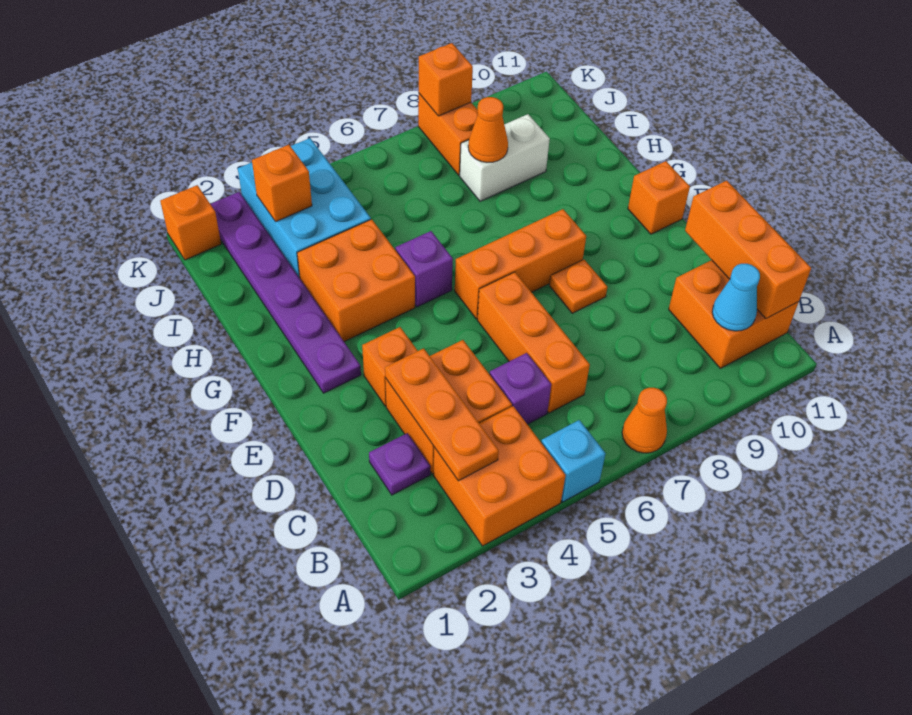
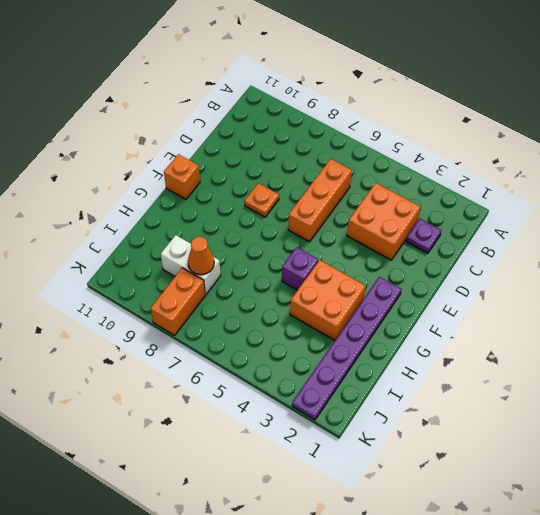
none -> orange brick A3:B4 level 1
none -> cyan brick A5 level 1
none -> orange cone A7 level 1

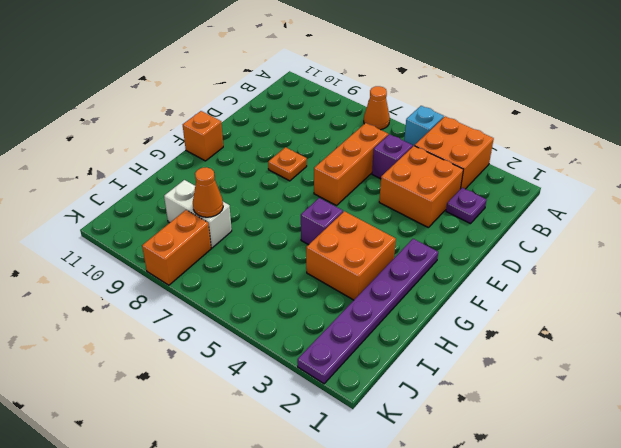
none -> orange brick B10:C11 level 1
none -> orange brick E3 level 1
none -> orange brick F6:F8 level 1

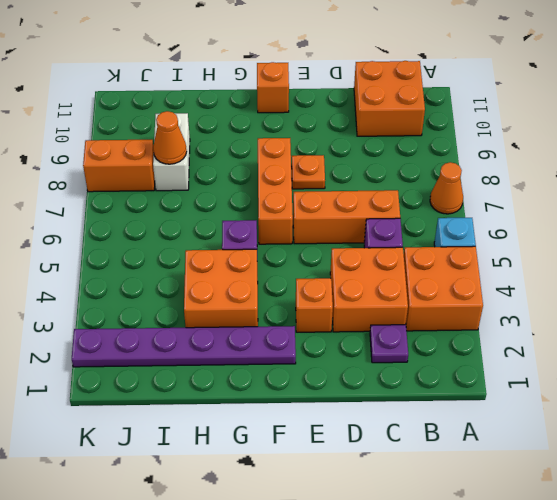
none -> cyan brick I3:K4 level 1
none -> orange brick K1 level 1
none -> orange plate B3:D3 level 2

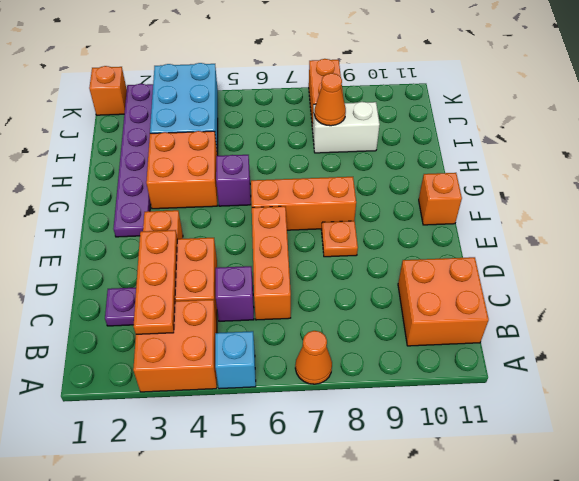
none -> cyan cone B10 level 2
none -> orange brick B11:D11 level 2
none -> orange brick J3 level 2

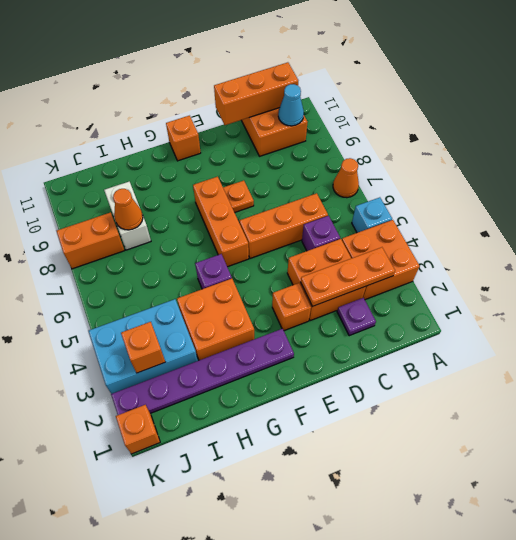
none -> orange brick K8 level 2

